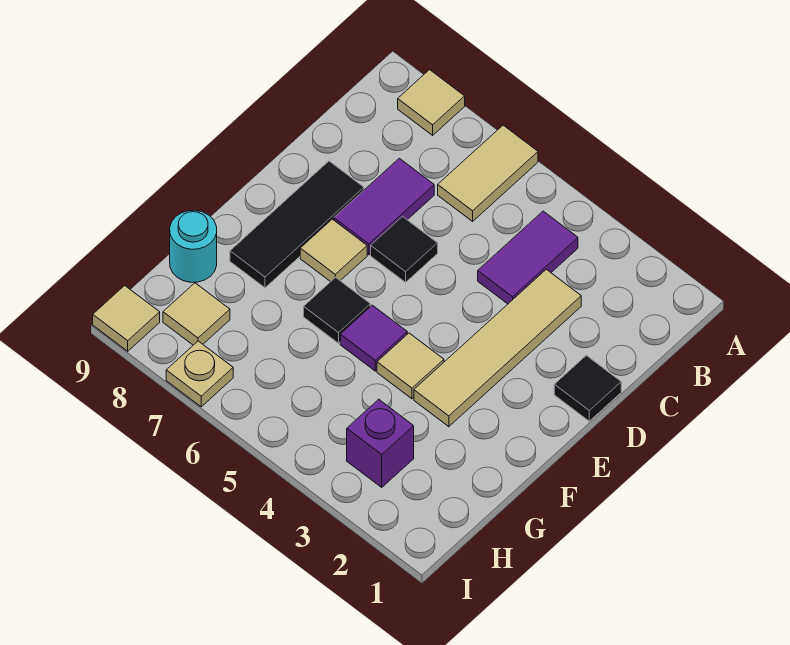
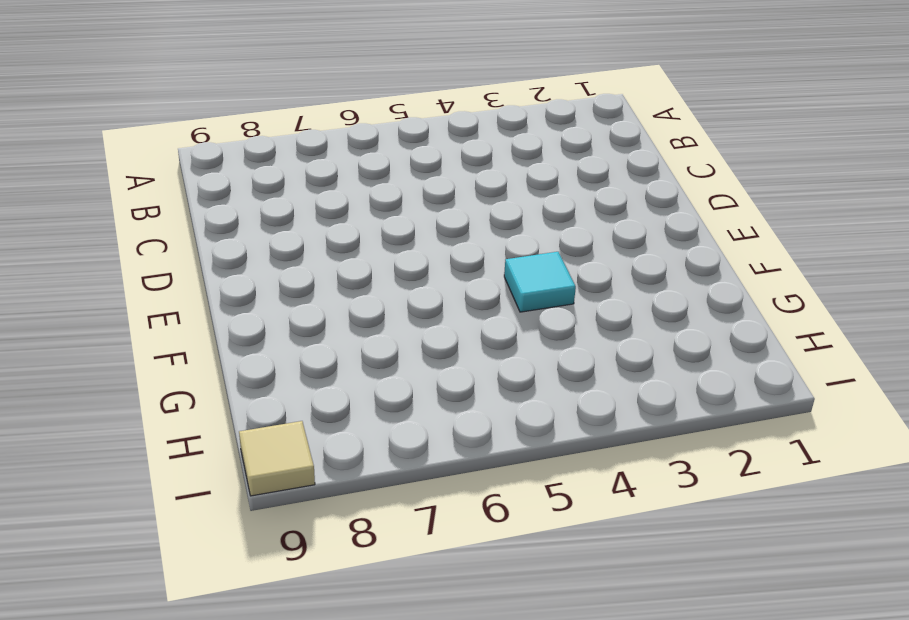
cyan tile F4 level 1 -> tan tile F4 level 1
none -> tan tile A6:B6 level 1
none -> tan tile A8 level 1
none -> purple tile B4:C4 level 1

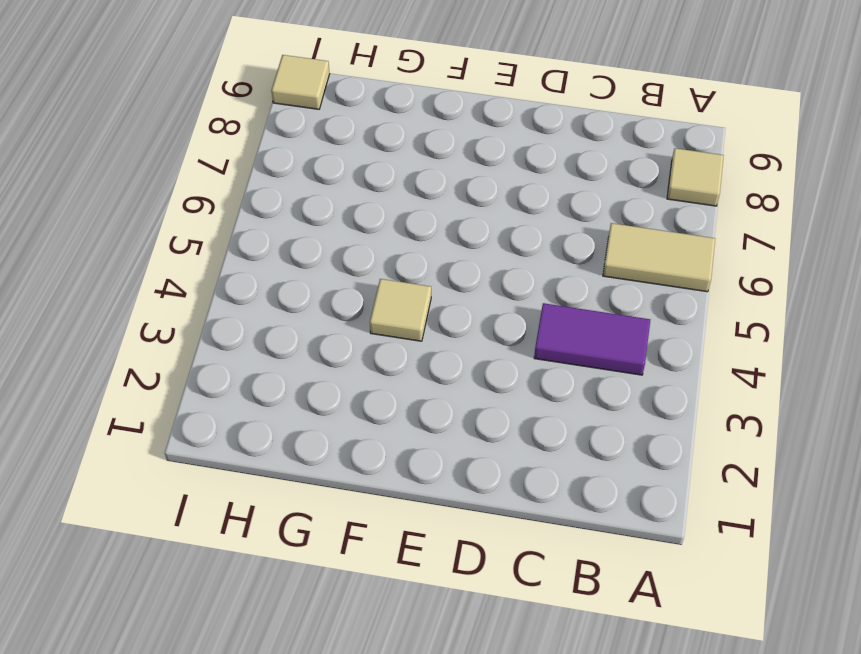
none -> tan tile C3:F3 level 1
none -> purple tile C7:D7 level 1
none -> black tile D1 level 1

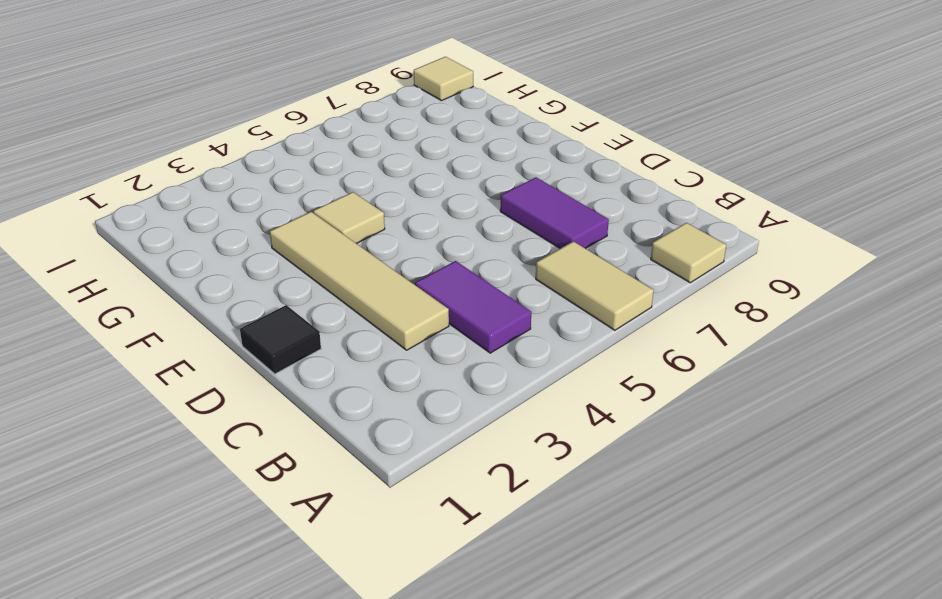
none -> black tile D6 level 1
none -> black tile D8:F8 level 1
none -> tan tile E7 level 1

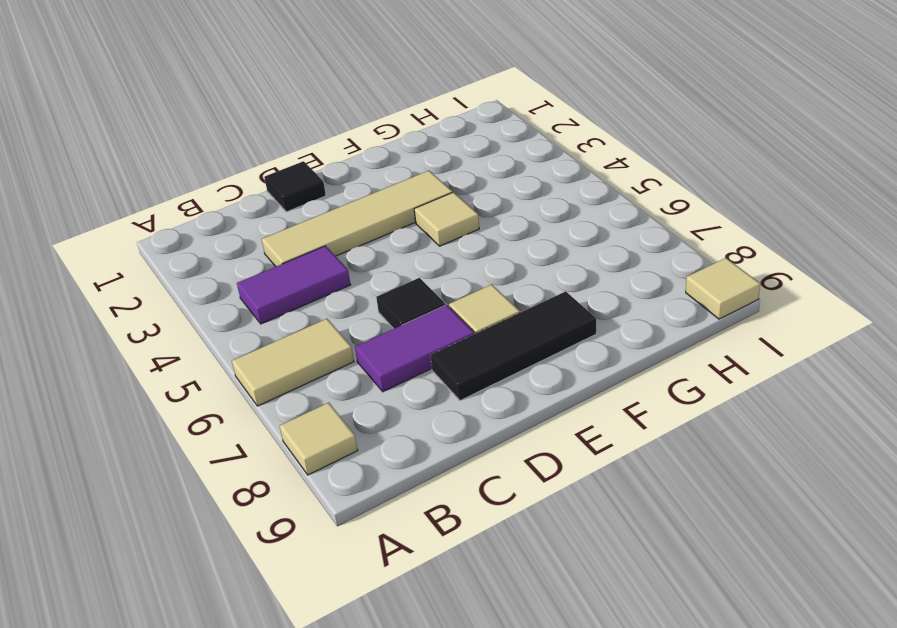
none -> purple tile F5 level 1
none -> black tile F6 level 1
none -> cyan round brick G9 level 1

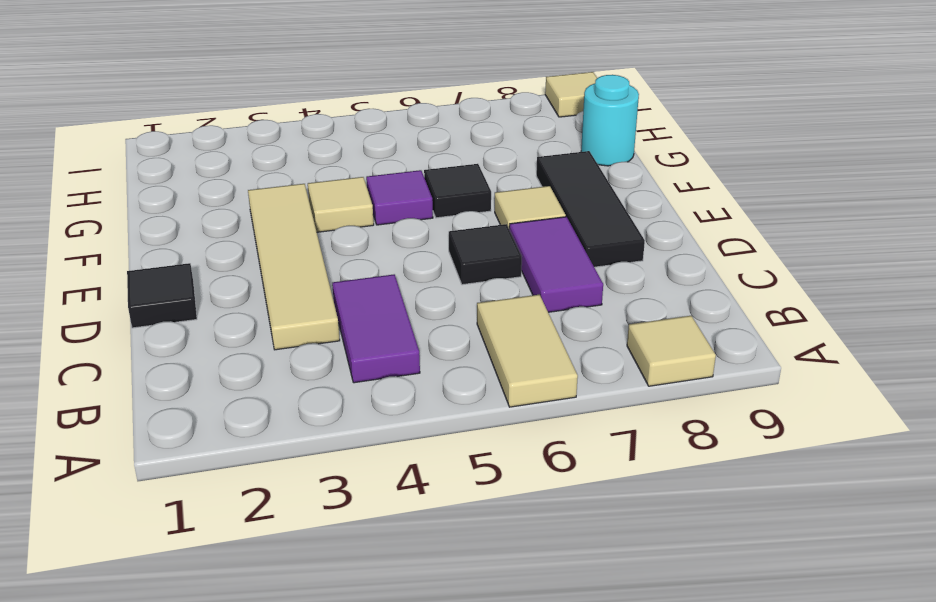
none -> purple brick H3 level 1
none -> tan tile H8 level 1
none -> tan plate I7 level 1

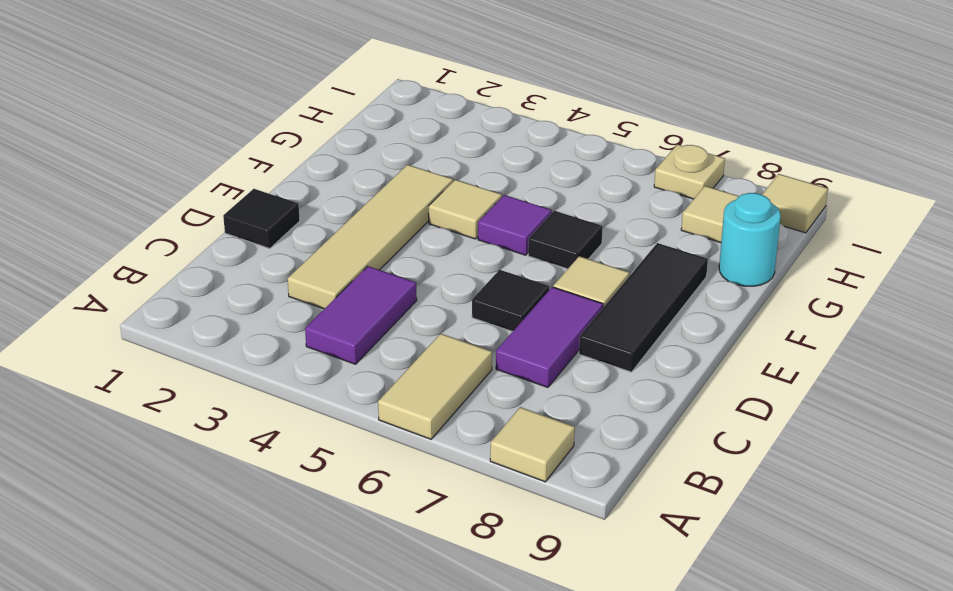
none -> purple brick H3 level 1

